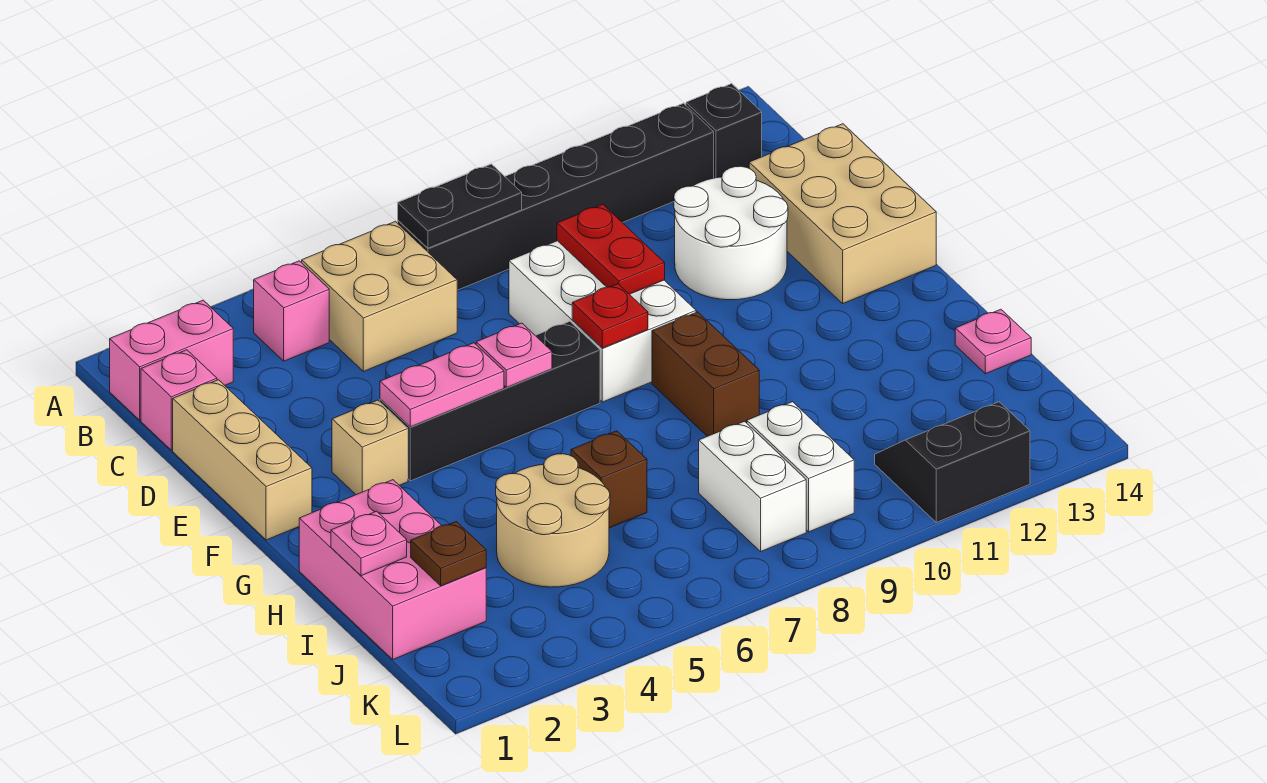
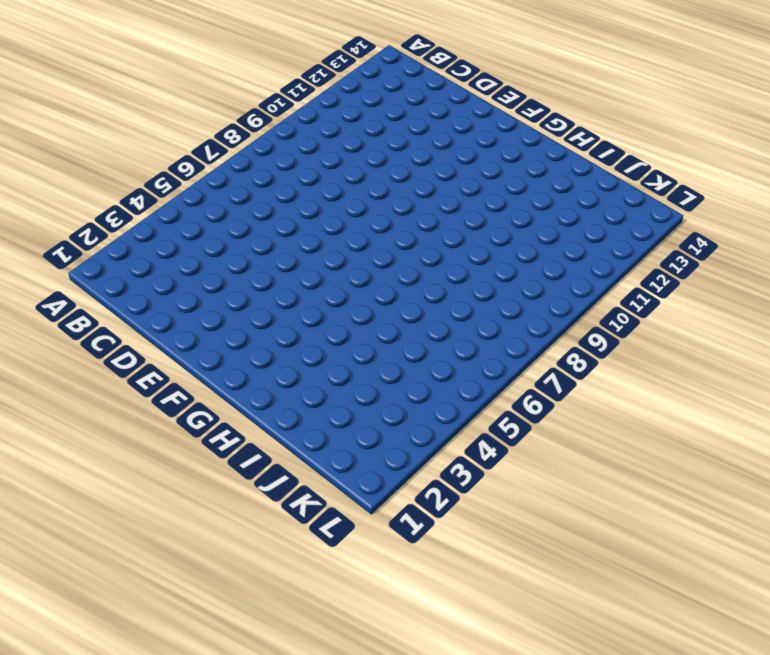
none -> pink brick B1:B2 level 1
none -> pink brick B4 level 1
none -> tan brick B5:C6 level 1

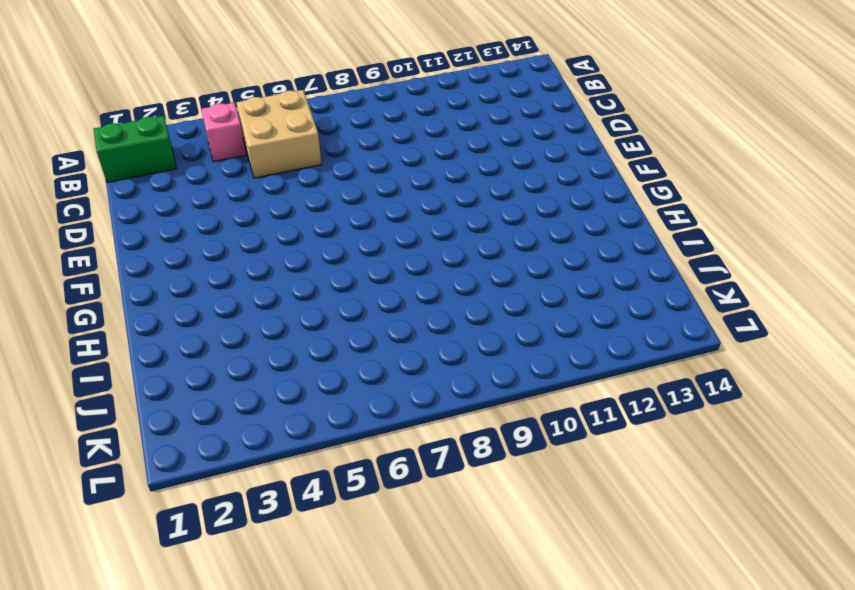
green brick B1:B2 level 1 -> pink brick B1:B2 level 1
none -> black brick B7:B12 level 1
none -> black brick B13 level 1
none -> pink brick C1 level 1

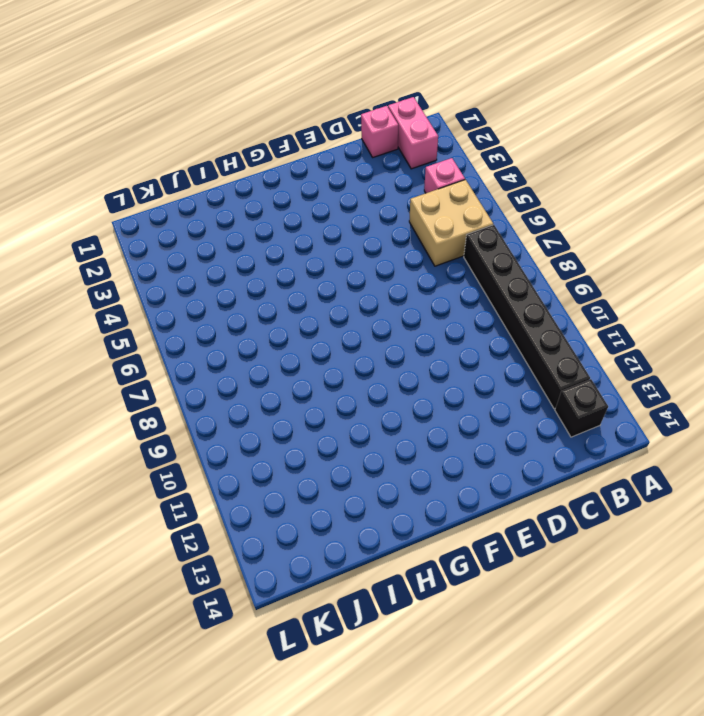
none -> tan brick D1:F1 level 1
none -> white brick D8:F9 level 1
none -> white round brick D11:E12 level 1

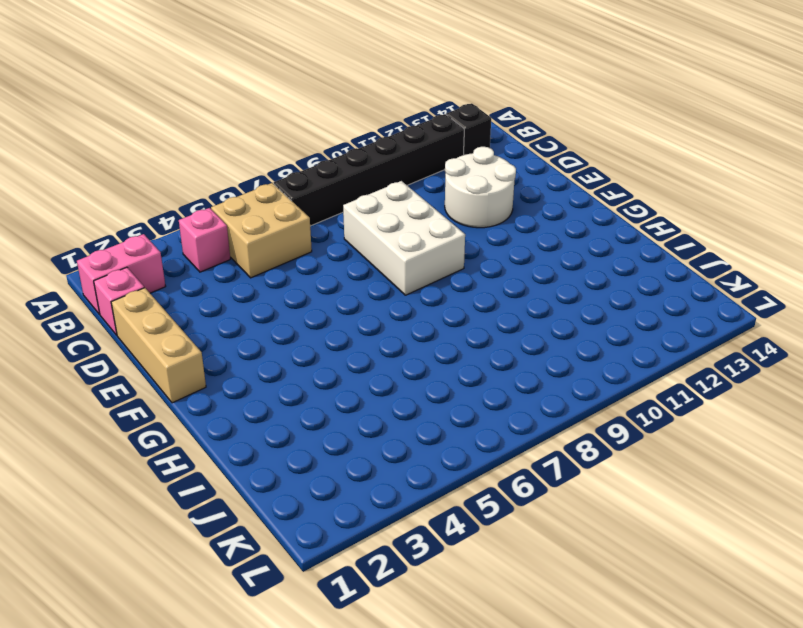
none -> tan brick D13:F14 level 1
none -> tan brick F3 level 1
none -> black brick F4:F7 level 1

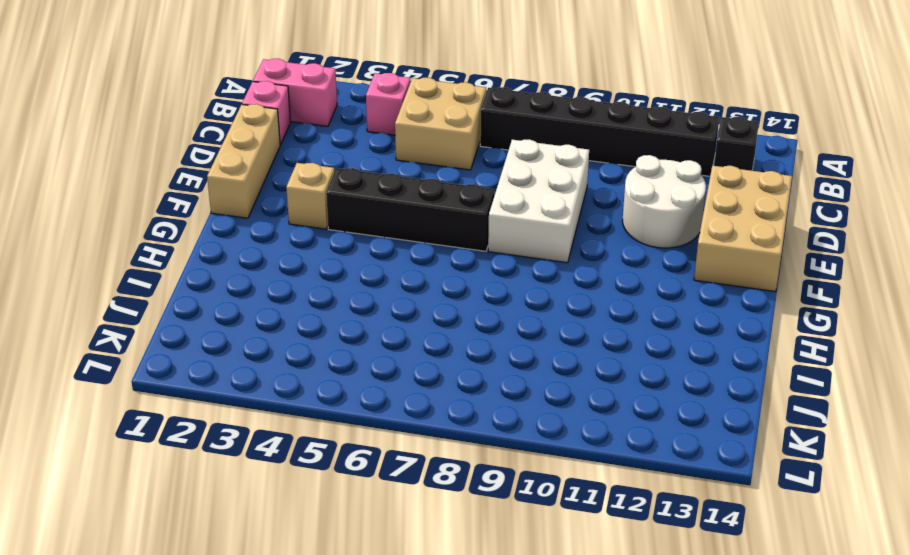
none -> brown brick G9:H9 level 1
none -> pink brick H1:J2 level 1
none -> tan round brick I4:J5 level 1

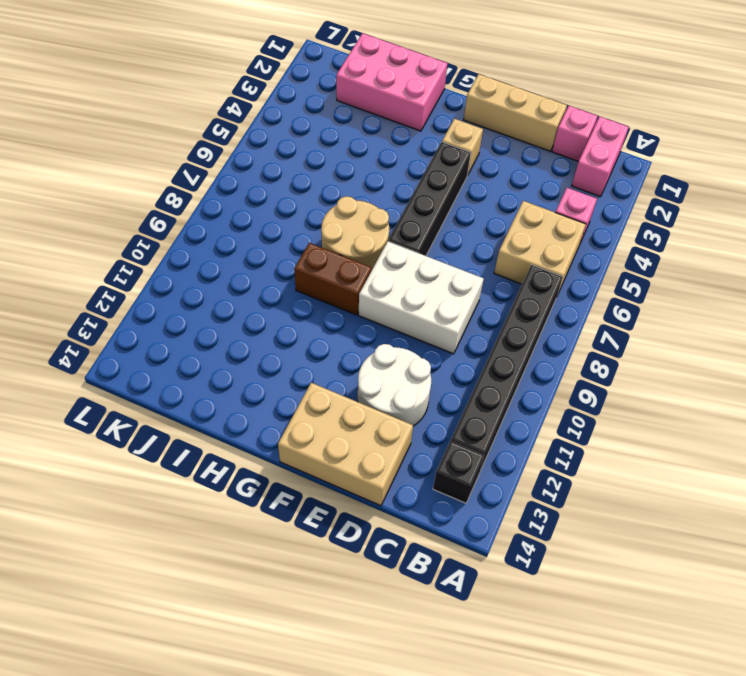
tan round brick G7:H8 level 1 -> tan round brick I4:J5 level 1
none -> brown brick I6 level 1
none -> pink plate I14 level 1
none -> white brick J8:K8 level 1

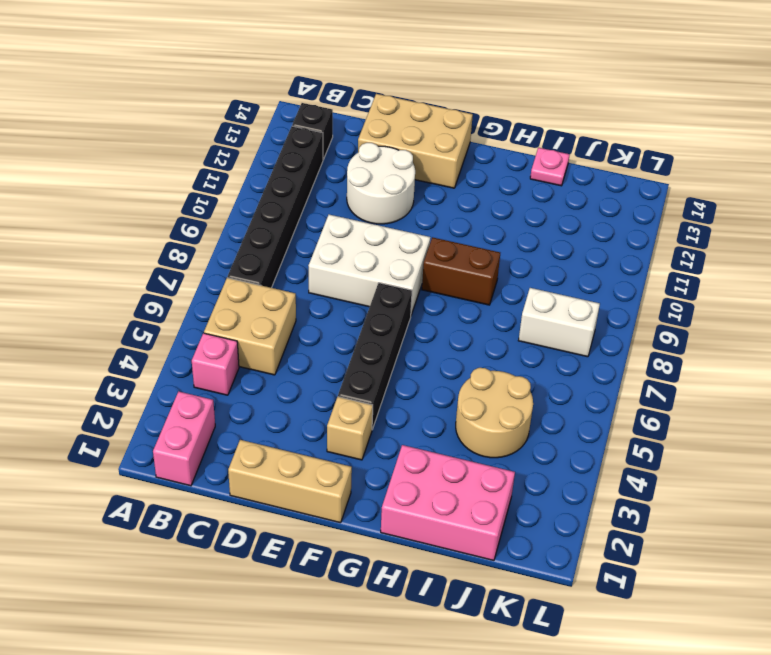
none -> pink brick C1 level 1
none -> brown brick I6 level 1
none -> white brick J9:K9 level 1

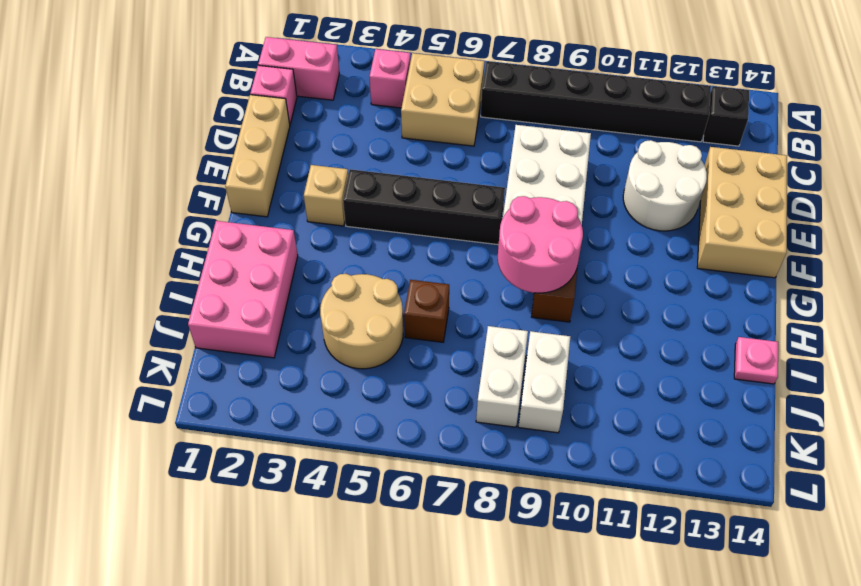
pink round brick G8:H9 level 2 -> none
none -> black slope K11:L12 level 1 top L
none -> black plate B7:B8 level 2
none -> red plate D9:E9 level 2

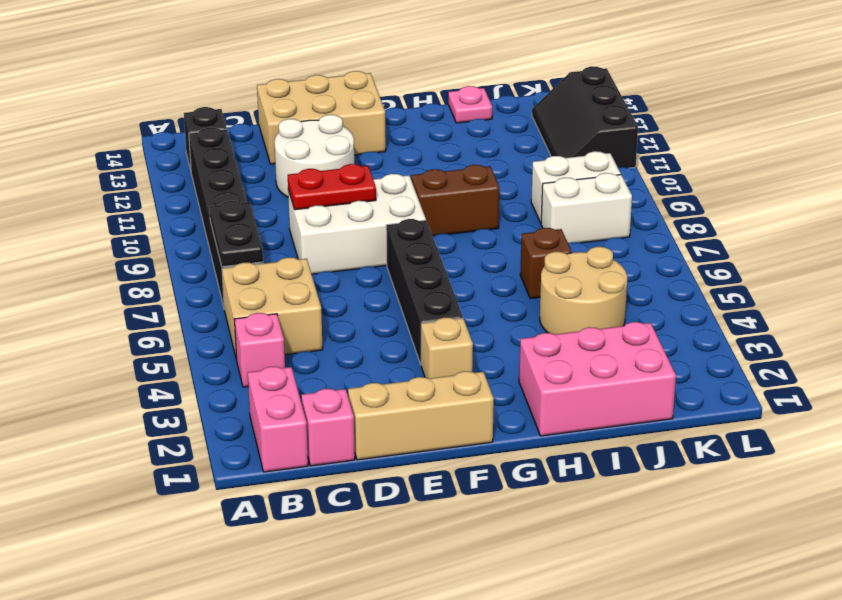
black slope K11:L13 level 1 top L -> black slope K11:L12 level 1 top L
none -> pink plate F4:F5 level 2
none -> pink plate F6 level 2
none -> red plate F8 level 2

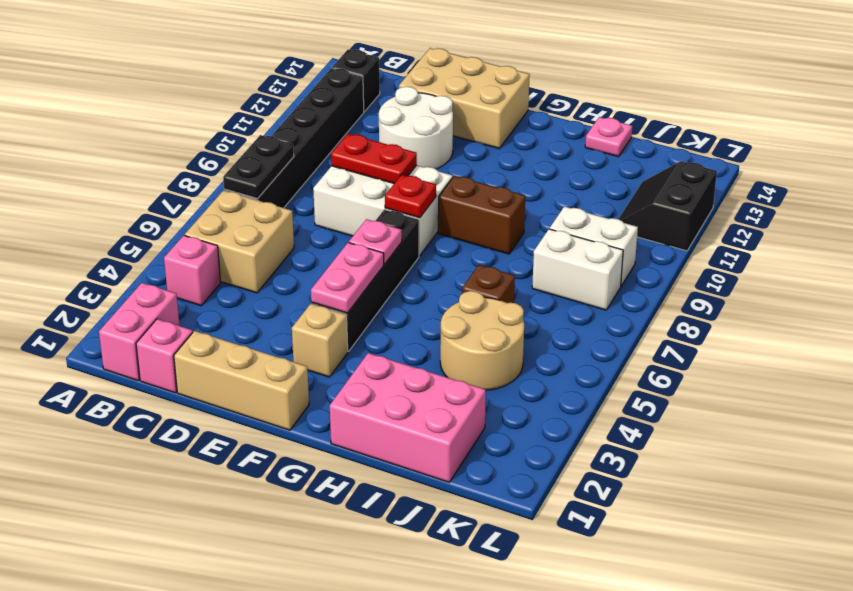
none -> pink plate I1 level 2
none -> brown plate J2 level 2

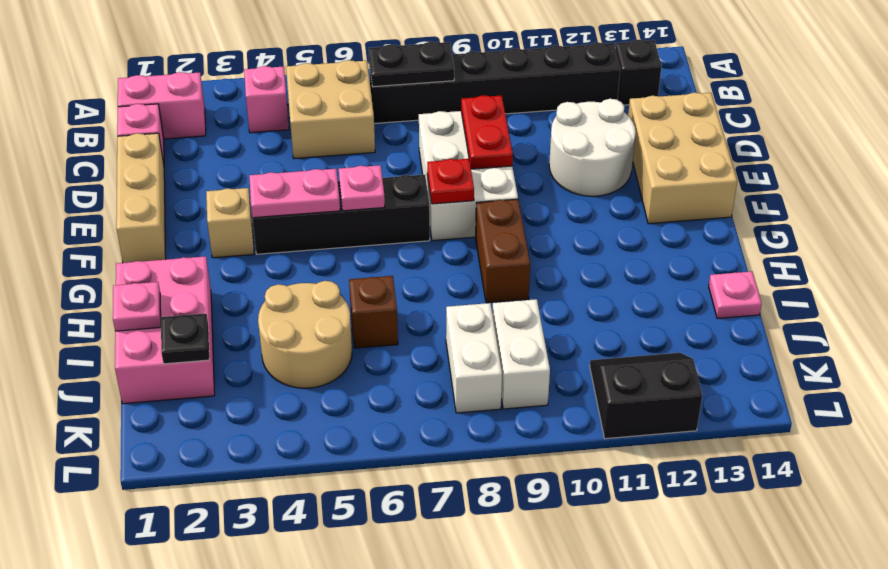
black plate J2 level 2 -> brown plate J2 level 2

